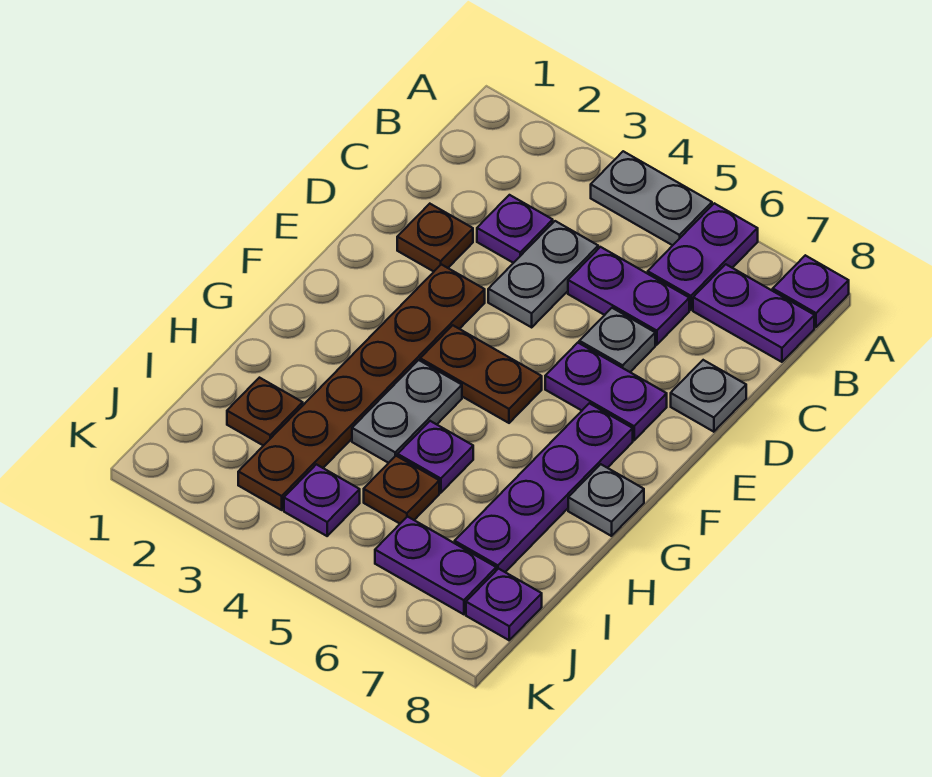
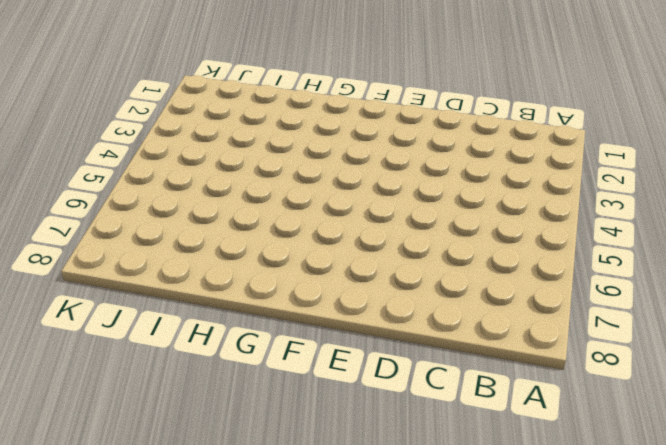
none -> grey plate A4:A5 level 1
none -> purple plate A6:B6 level 1
none -> purple plate A8 level 1

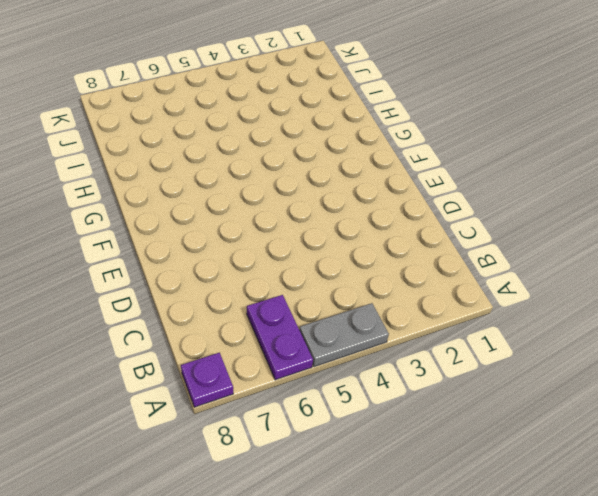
none -> purple plate B7:B8 level 1
none -> purple plate C3 level 1
none -> grey plate C4:D4 level 1

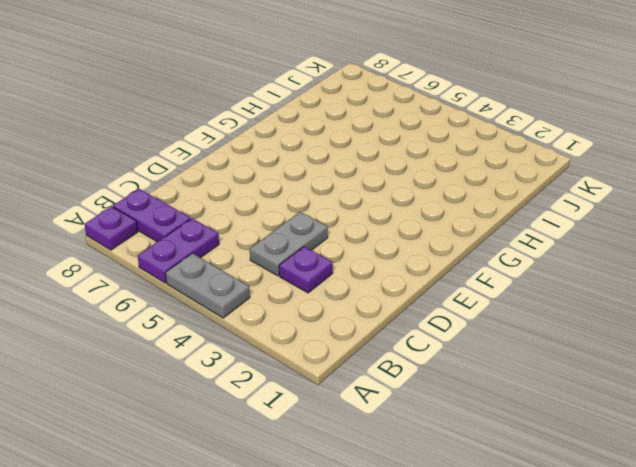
none -> purple plate C5:C6 level 1
none -> brown plate D2 level 1
none -> grey plate D6 level 1

